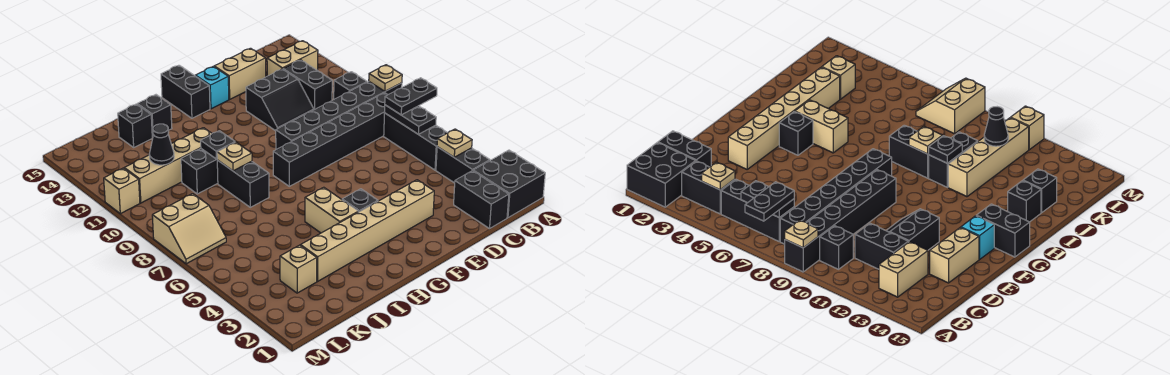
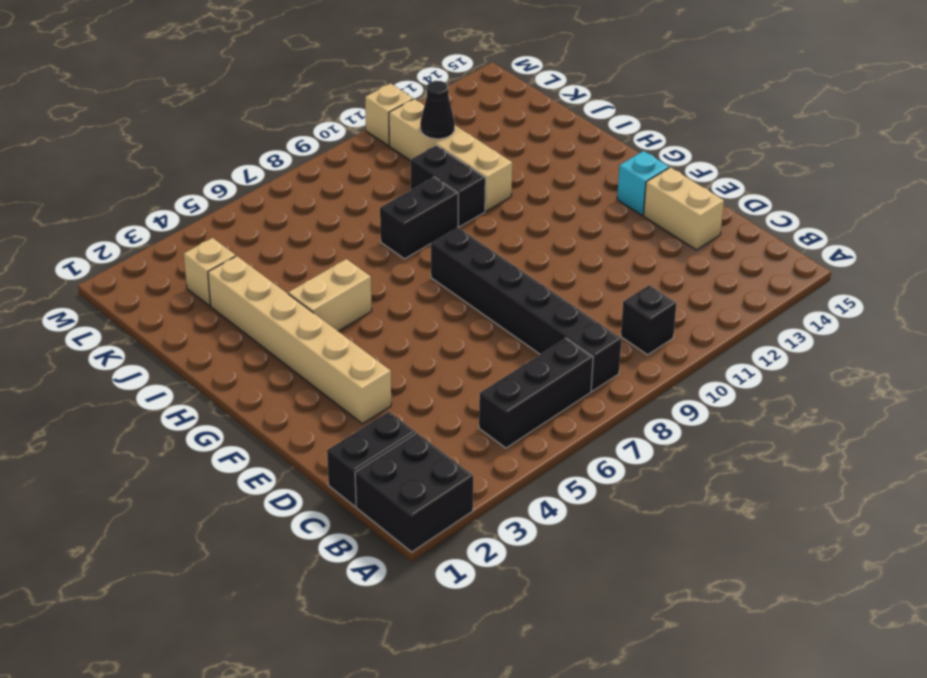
none -> black brick A9:F9 level 1
none -> black brick B3:B4 level 1
none -> tan brick B13:C13 level 1
none -> black brick C11:C12 level 1

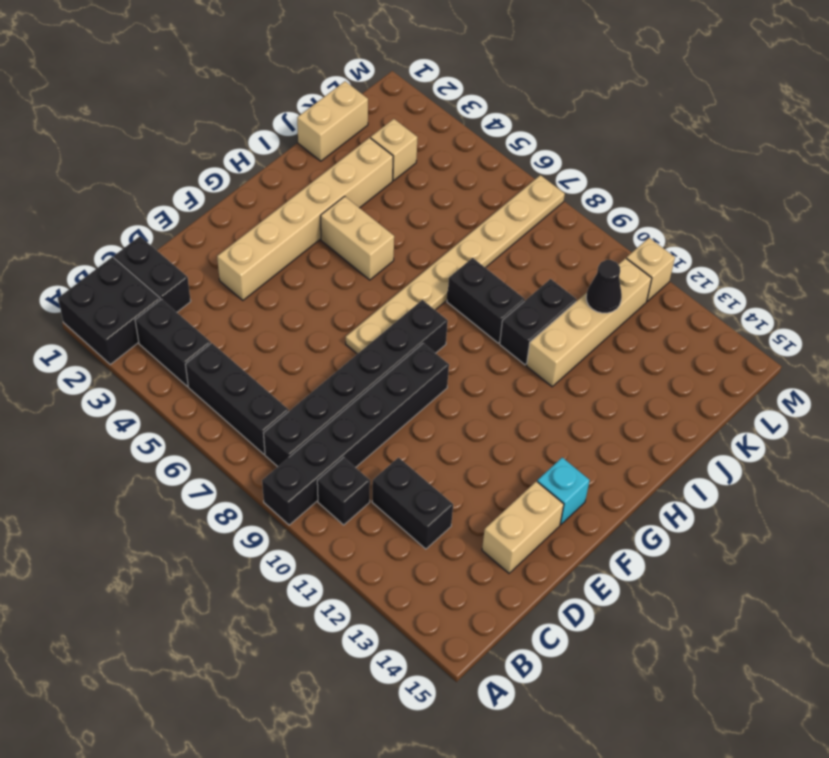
tan plate F7:M7 level 1 -> tan slope L7:M8 level 1 top 8
tan brick J1:K1 level 1 -> tan brick B13:C13 level 1
none -> black slope D11:E12 level 1 top 12
none -> black brick G4 level 1
none -> black brick G14:G15 level 1
none -> black brick I14 level 1

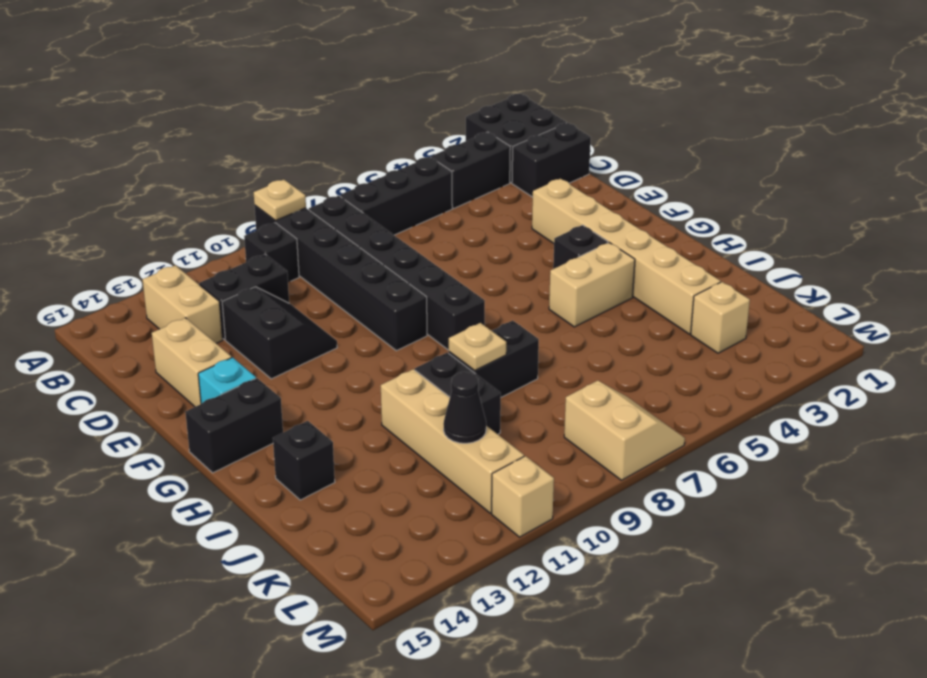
none -> black brick J14 level 1
none -> tan plate B4 level 2
none -> black plate B6:B7 level 2
none -> black plate I10 level 2

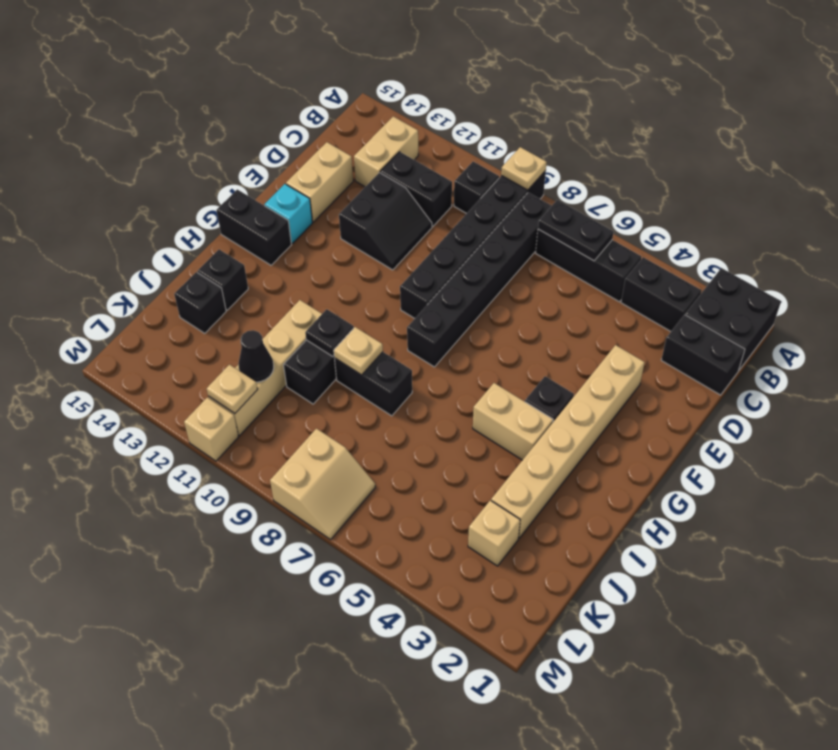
tan plate L11 level 2 -> tan plate B4 level 2
none -> black plate A7:B7 level 3

